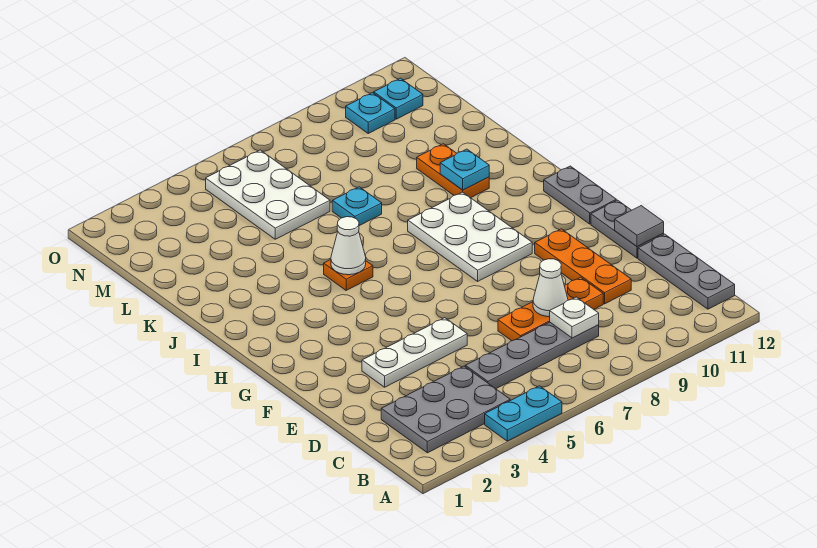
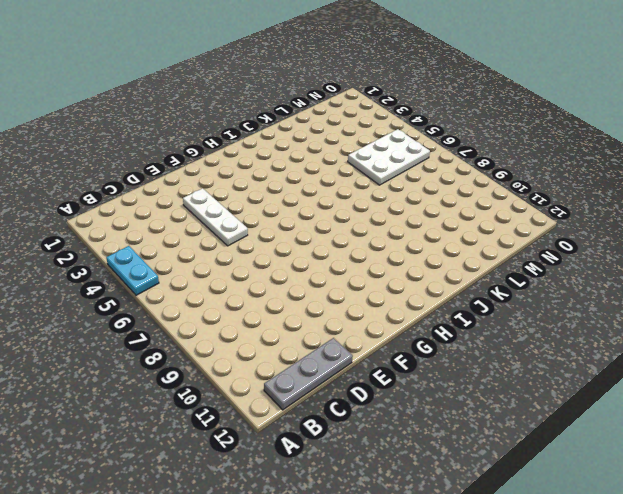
none -> grey plate B2:C4 level 1
none -> grey plate C5:C8 level 1
none -> orange plate D7:D9 level 1

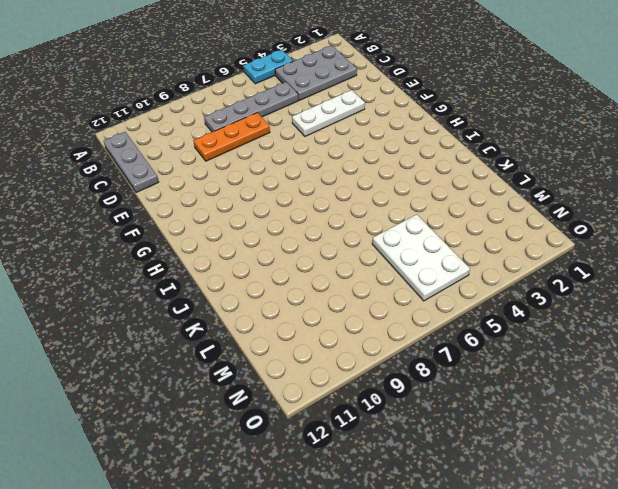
none -> orange plate D10:F10 level 1
none -> grey plate E12:F12 level 1
none -> white plate G8:I9 level 1

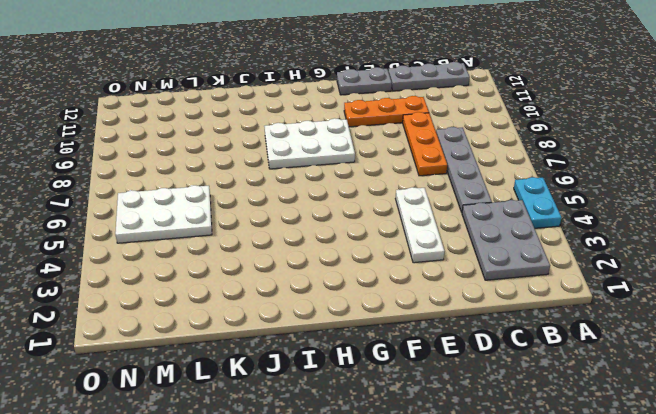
none -> grey plate G12:H12 level 1
none -> orange plate I5 level 1
none -> orange plate J10:K10 level 1

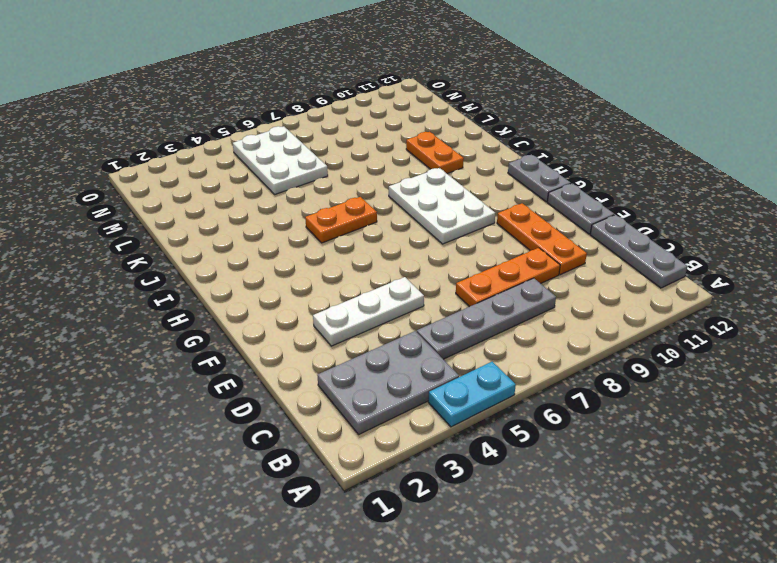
orange plate I5:I6 level 1 -> orange plate I5 level 1
none -> cyan plate K7 level 1
none -> cyan plate N10 level 1
none -> cyan plate N11 level 1

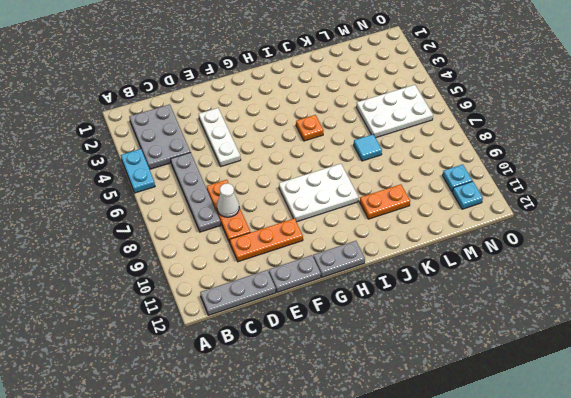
cyan tile K7 level 1 -> cyan plate K7 level 1
none -> white plate C8 level 2
none -> grey tile E12 level 2
none -> white cone I5 level 2

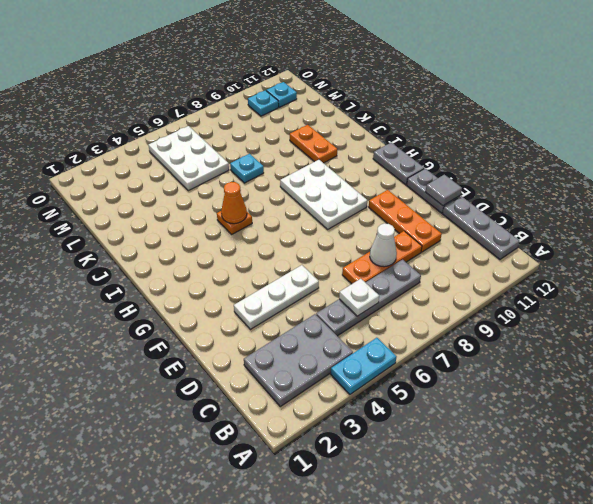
white plate C6 level 2 -> white plate C8 level 2
orange cone I5 level 2 -> white cone I5 level 2
none -> cyan plate J10 level 2

